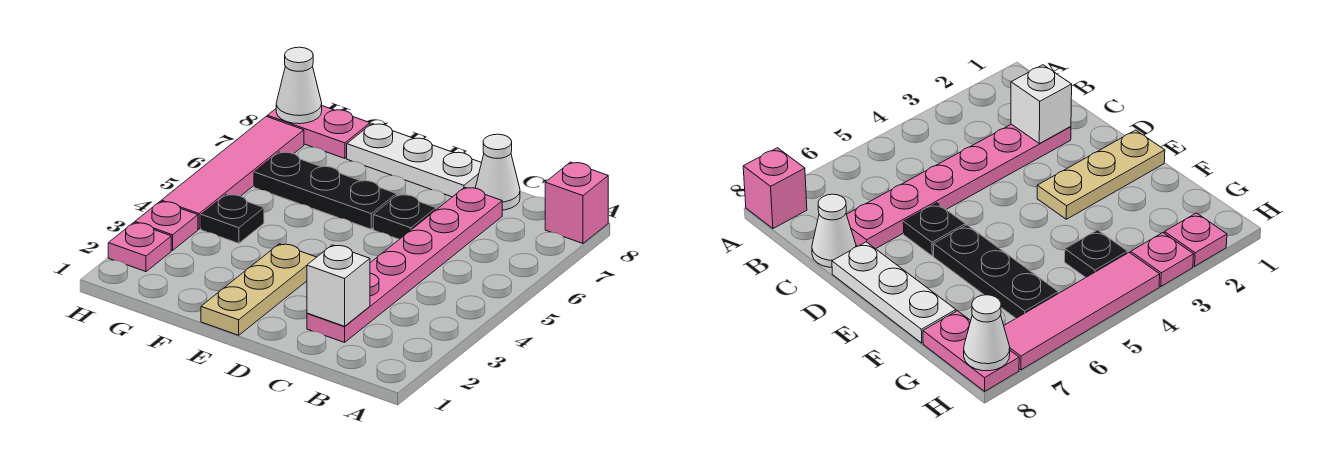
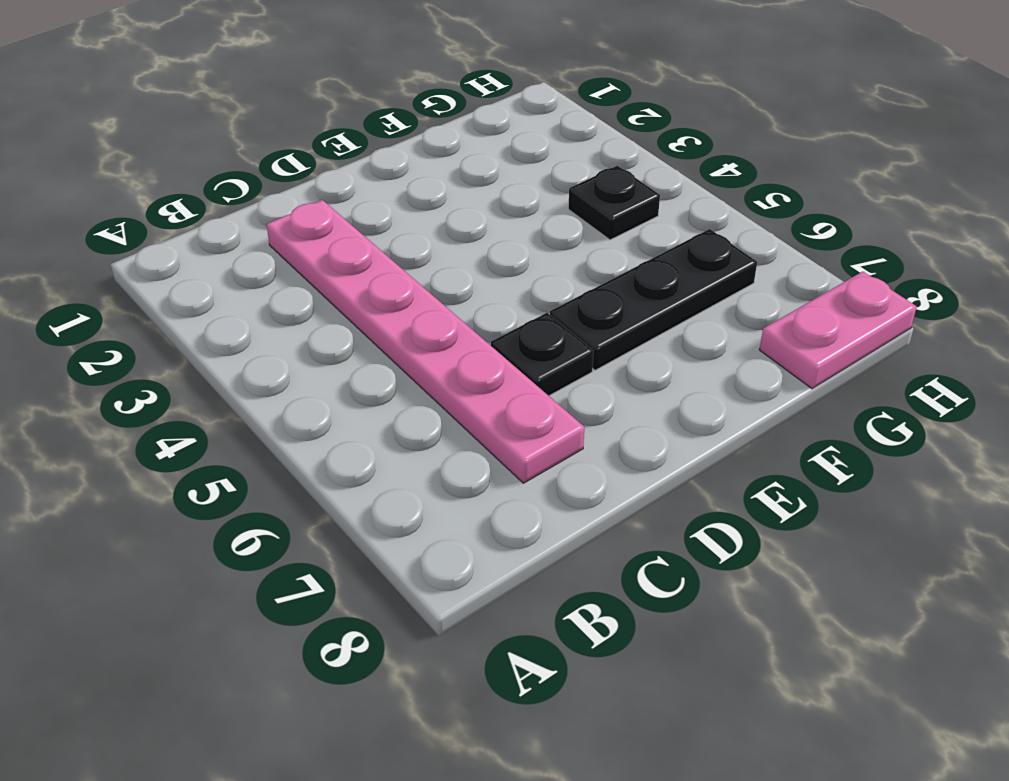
none -> pink brick A8 level 1
none -> white cone C8 level 1
none -> white plate D8:F8 level 1

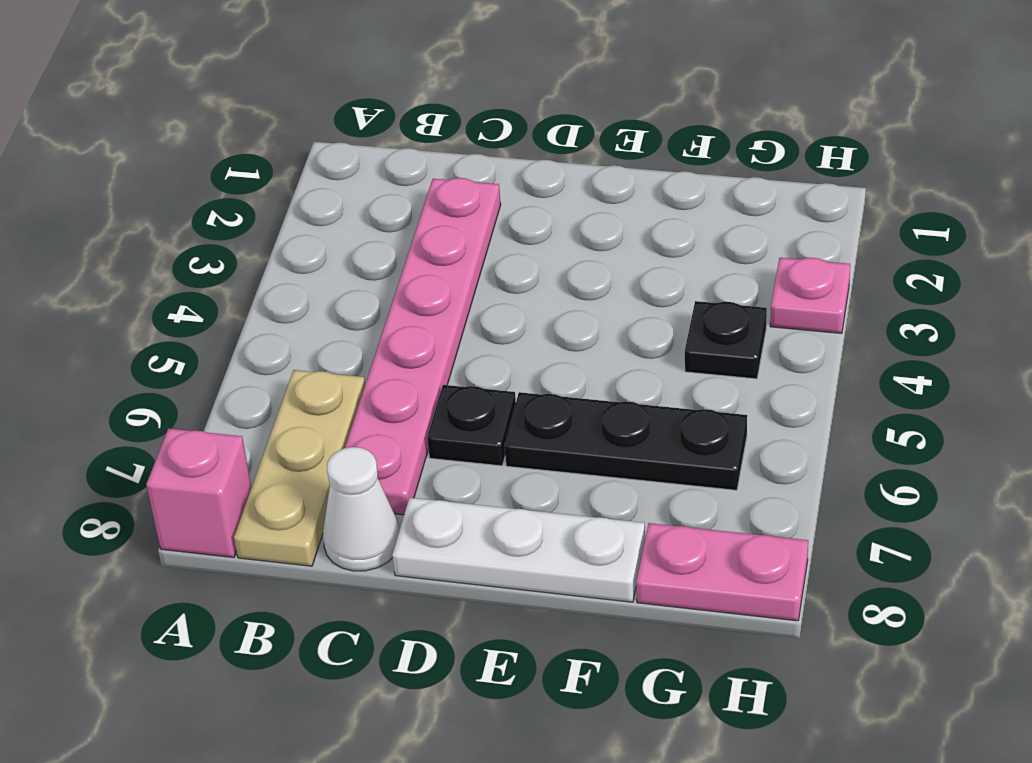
tan plate B6:B8 level 1 -> tan plate E1:E3 level 1
none -> pink plate H2 level 1
none -> pink tile H4:H7 level 1
none -> white brick C2 level 2

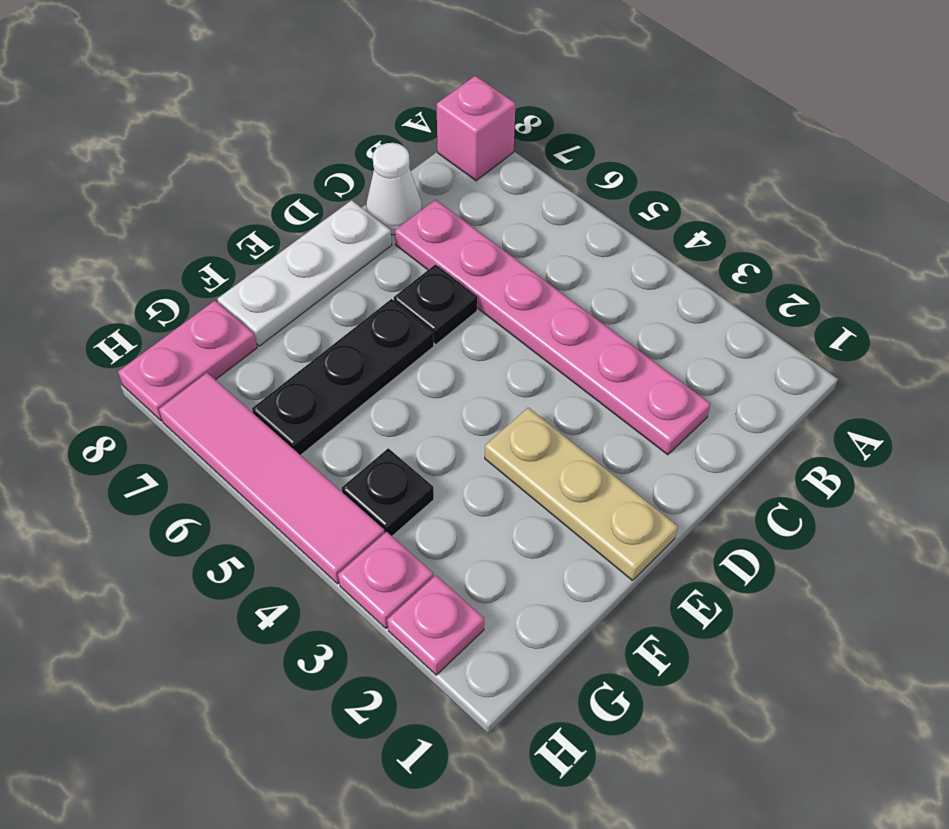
none -> white brick C2 level 2
none -> white cone H8 level 2

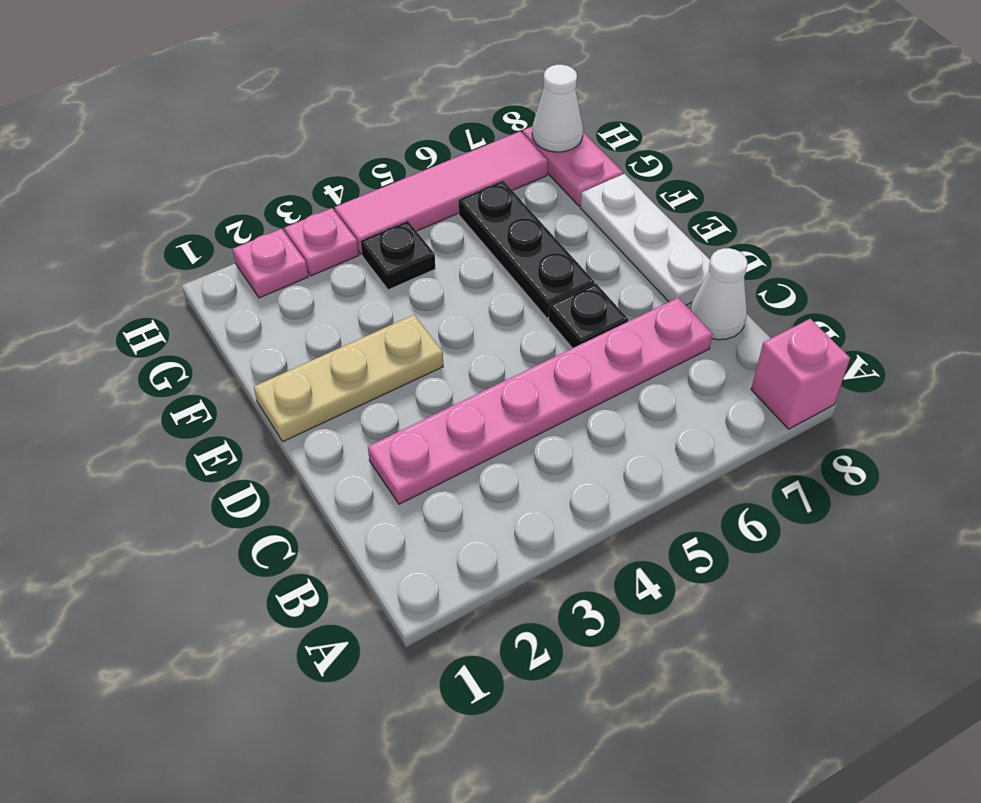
none -> white brick C2 level 2

